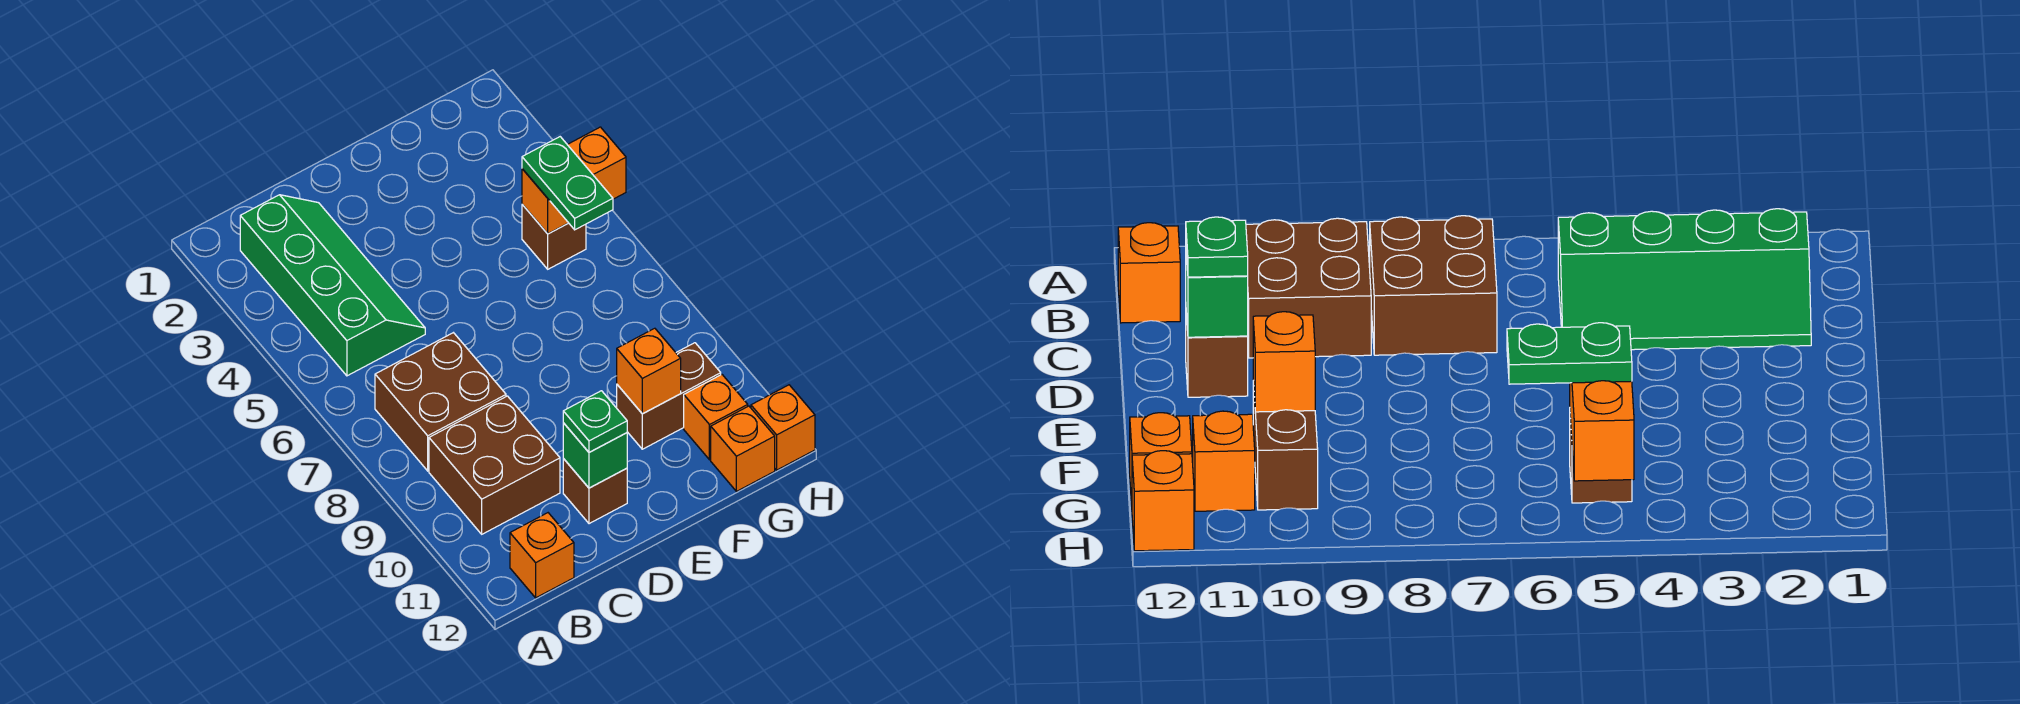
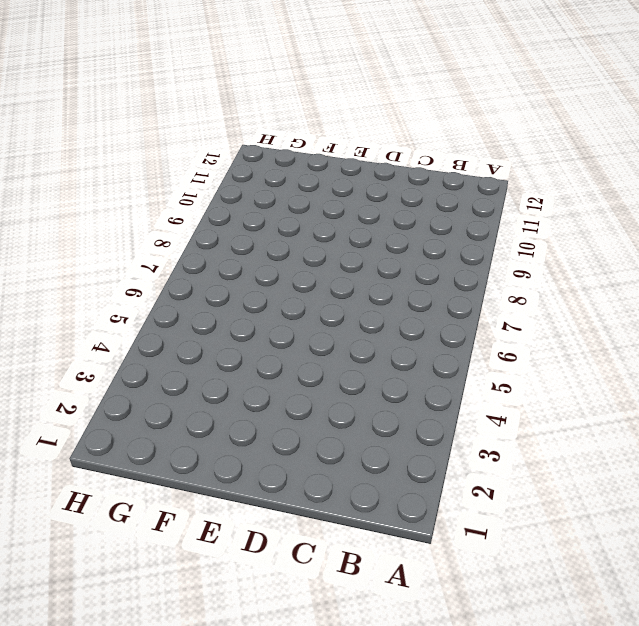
none -> green slope B2:C5 level 1 top B
none -> brown brick B7:C8 level 1
none -> brown brick B9:C10 level 1

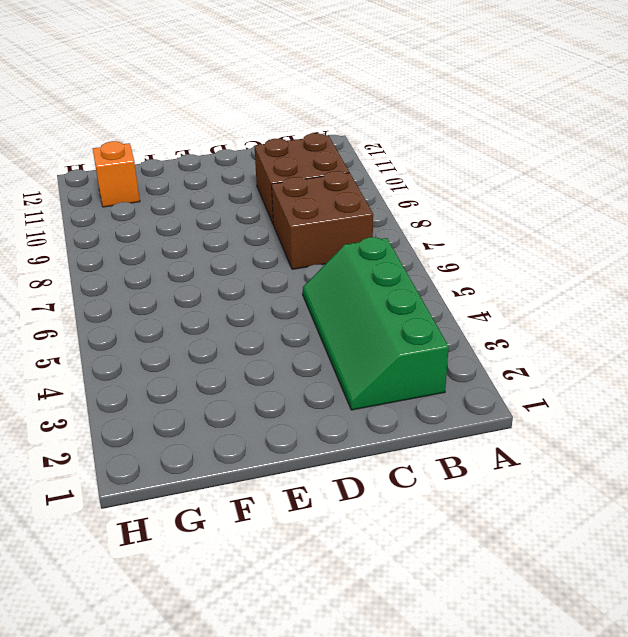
none -> orange brick B12 level 1
none -> brown brick D11 level 1
none -> brown brick F10:G10 level 1

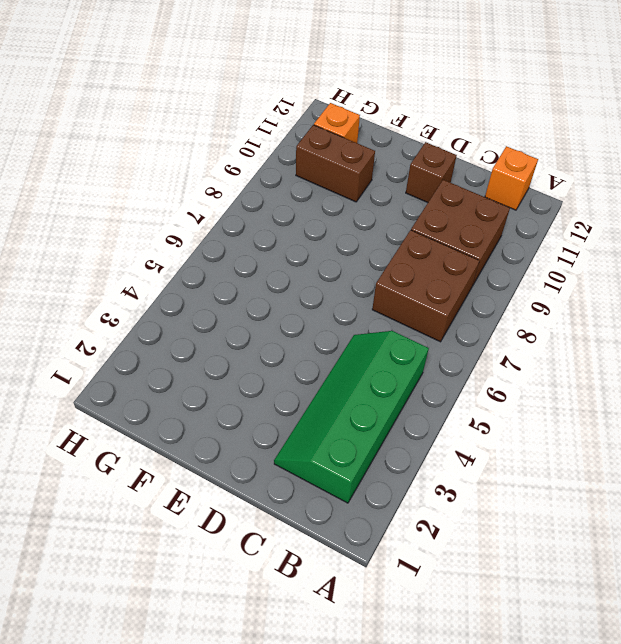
none -> brown brick G5 level 1
none -> orange brick G12 level 1
none -> orange brick H12 level 1

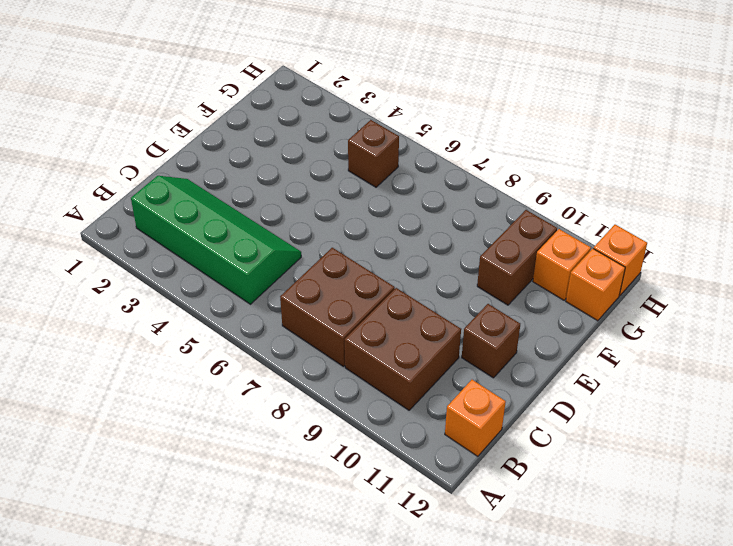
none -> green brick D11 level 2
none -> orange brick F10 level 2
none -> orange brick G5:H5 level 2

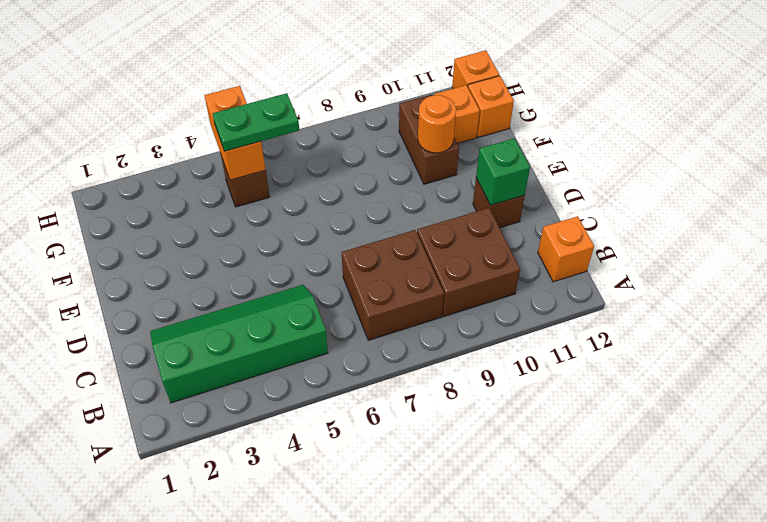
orange round brick F10 level 2 -> orange brick F10 level 2
none -> green plate D11 level 3

